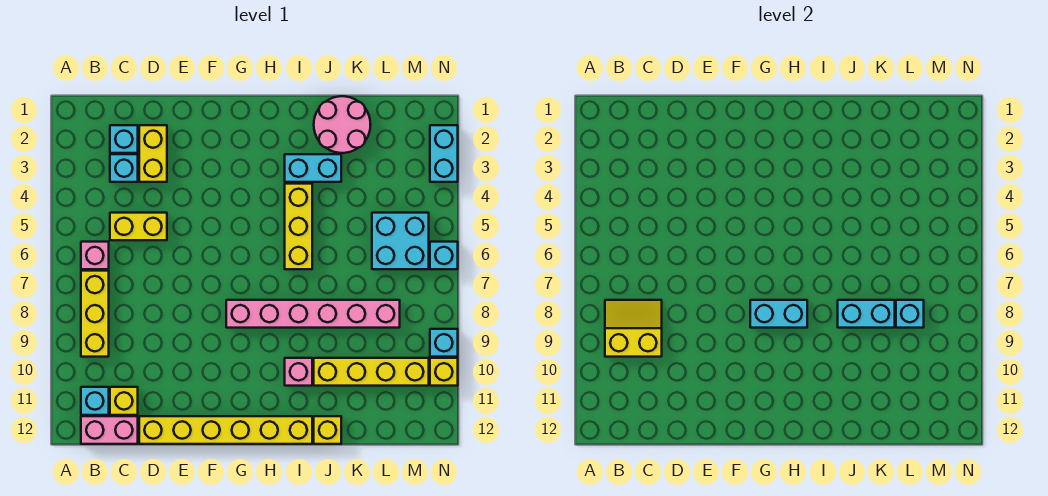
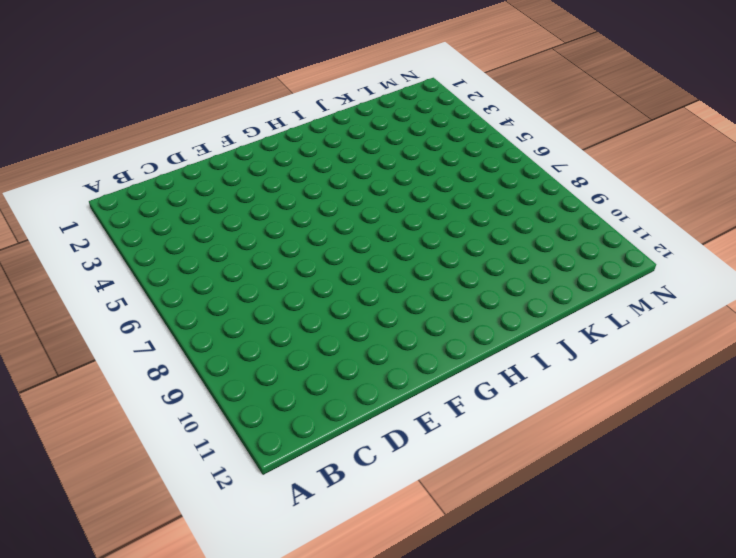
none -> pink brick B6 level 1
none -> yellow brick B7:B9 level 1
none -> cyan brick B11 level 1

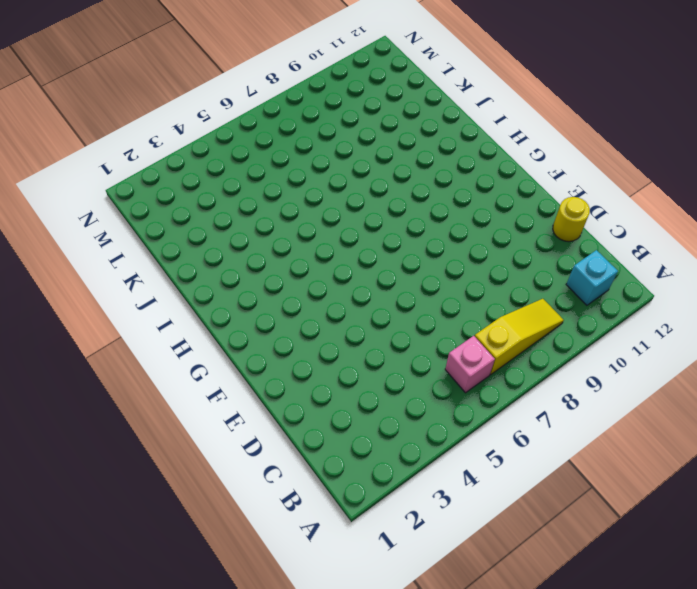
yellow slope B7:B9 level 1 top 7 -> yellow brick B7:B9 level 1
yellow round brick D12 level 1 -> yellow brick D12:I12 level 1
none -> pink brick B12:C12 level 1
none -> cyan brick C2 level 1
none -> cyan brick C3 level 1

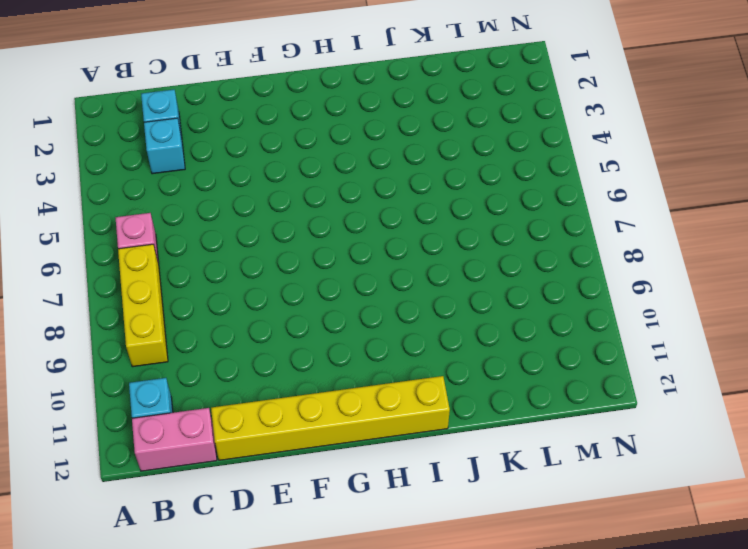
none -> yellow brick C5:D5 level 1
none -> yellow brick C11 level 1
none -> yellow brick D2:D3 level 1

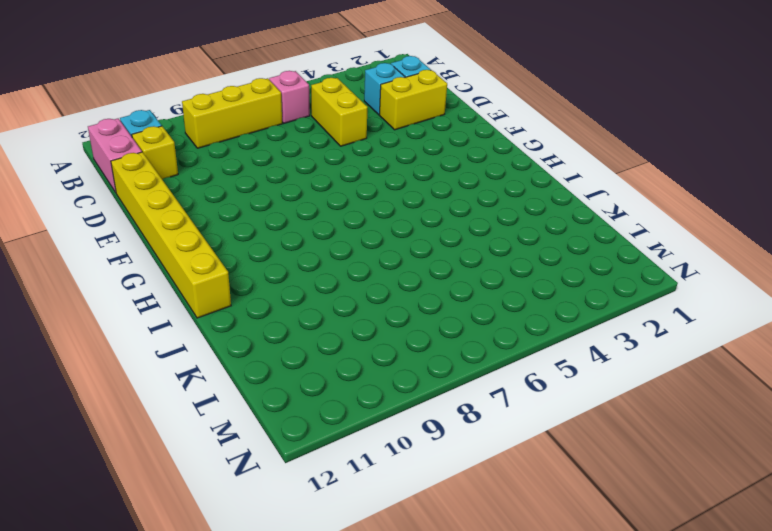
none -> pink brick G8:L8 level 1
none -> cyan brick I3:J3 level 1
none -> yellow brick I4:I6 level 1

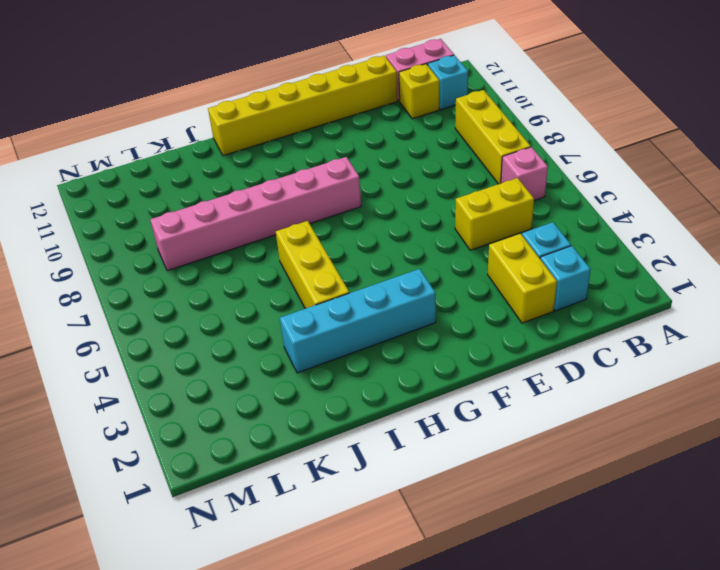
cyan brick G3:J3 level 1 -> cyan brick I3:J3 level 1
none -> pink brick I10 level 1
none -> pink round brick J1:K2 level 1
none -> yellow brick J10:M10 level 1

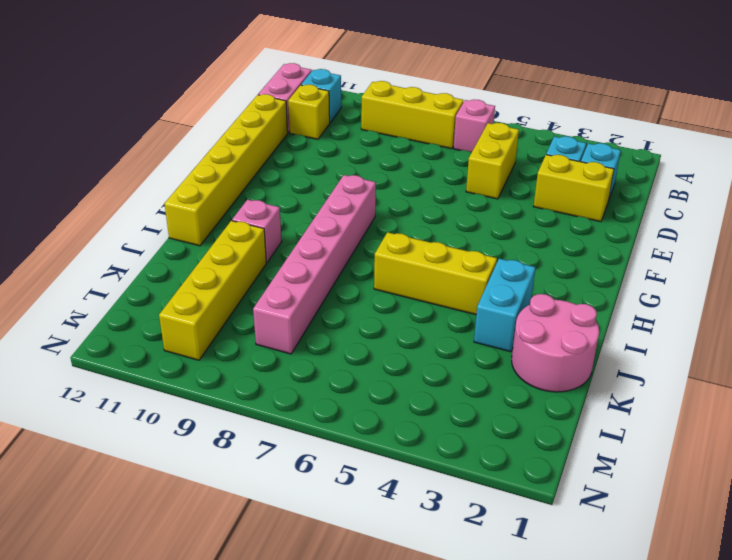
none -> yellow brick J12 level 1
none -> cyan brick L5:M6 level 1
none -> cyan brick N2:N3 level 1

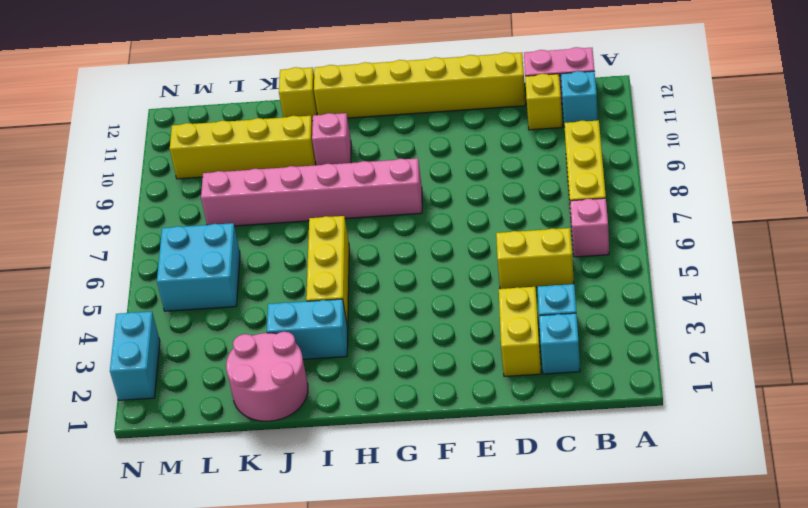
none -> cyan brick N6 level 1
none -> cyan brick N9 level 1
none -> yellow brick N10 level 1

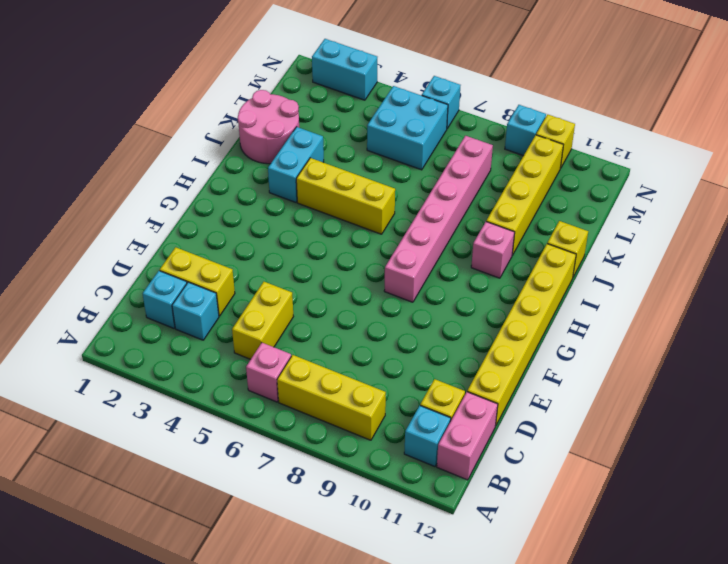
none -> yellow slope B8:C9 level 2 top 9
none -> cyan brick G8:H8 level 2
none -> cyan brick J8:K8 level 2

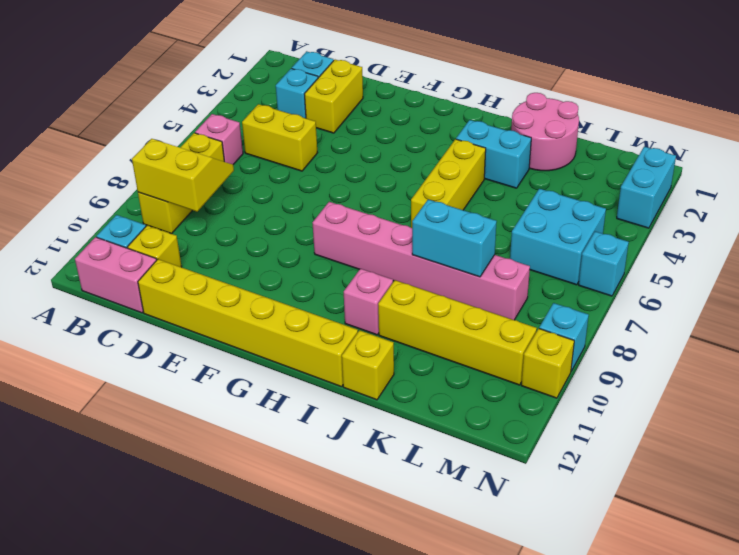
none -> cyan brick G8:H8 level 2
none -> cyan brick L8 level 2

